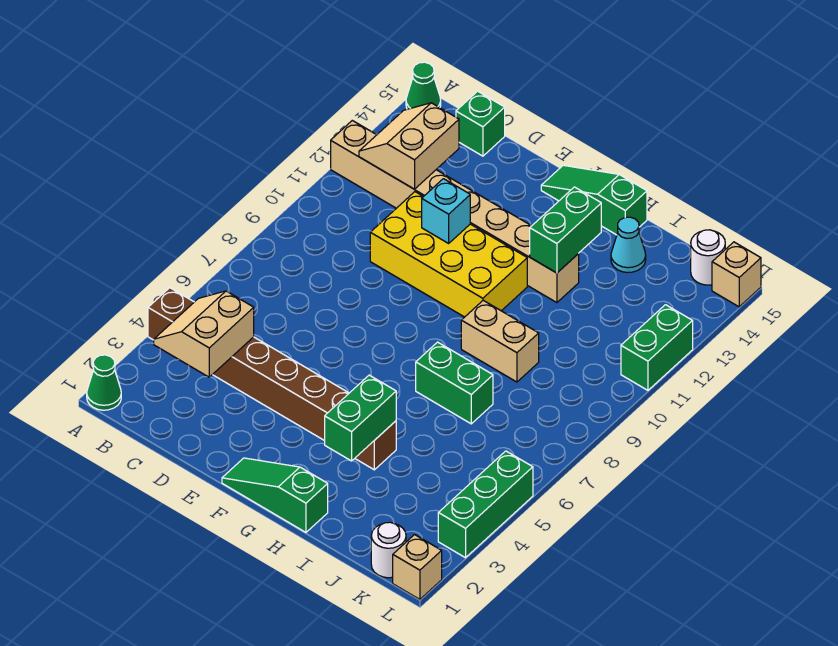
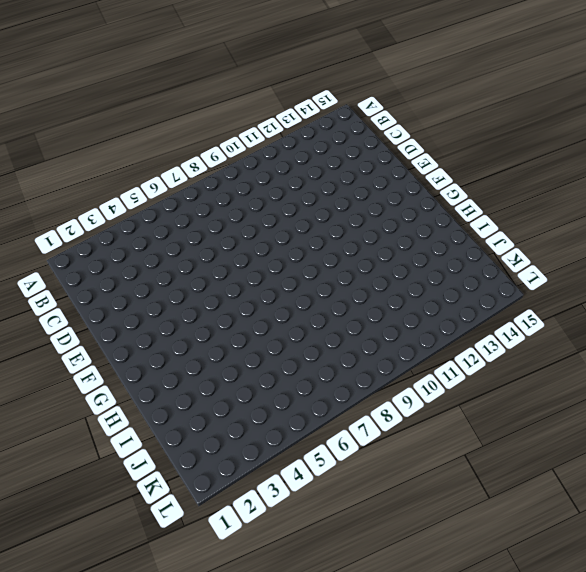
none -> green cone A1 level 1
none -> brown brick A4:H4 level 1
none -> tan brick A12:H12 level 1

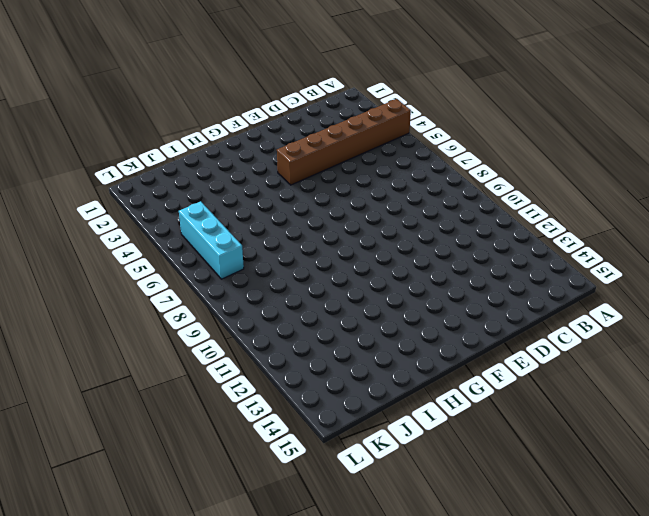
brown brick A4:F4 level 1 -> brown brick A4:H4 level 1
cyan brick K5:K7 level 1 -> none
none -> green cone A1 level 1
none -> tan brick A12:H12 level 1
none -> green cone A15 level 1

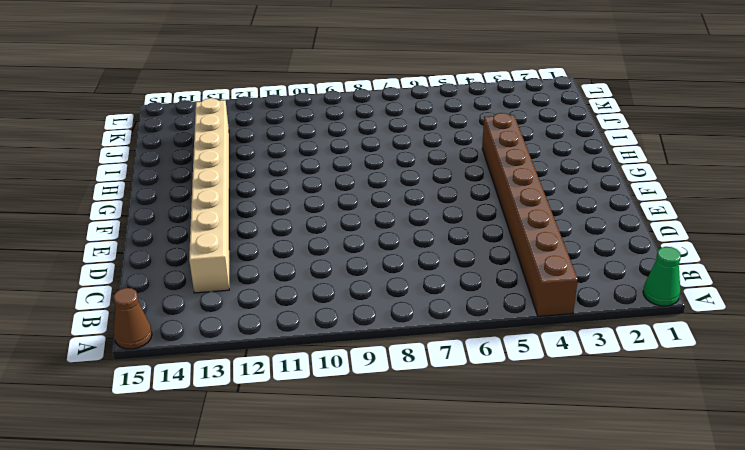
brown cone A15 level 1 -> green cone A15 level 1
tan brick C13:J13 level 1 -> tan brick A12:H12 level 1
none -> green brick C15 level 1
none -> yellow brick D10:G11 level 1
none -> green slope F1:H1 level 1 top H

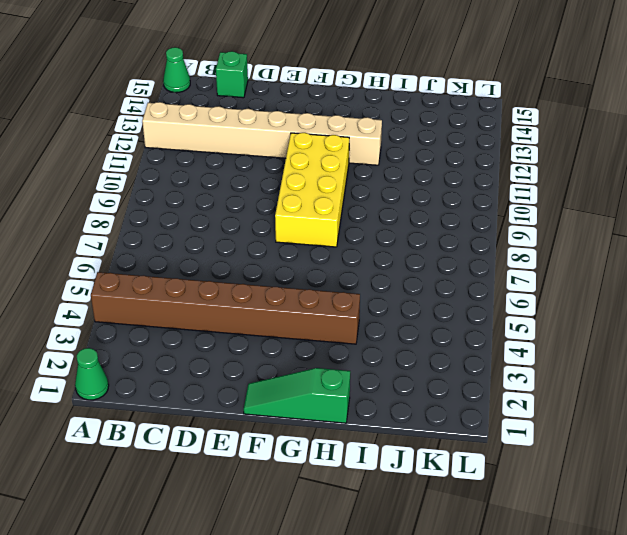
yellow brick F8:G11 level 1 -> yellow brick D10:G11 level 1
none -> green slope F15:H15 level 1 top H
none -> green brick H7:I7 level 1
none -> tan brick H9:I9 level 1

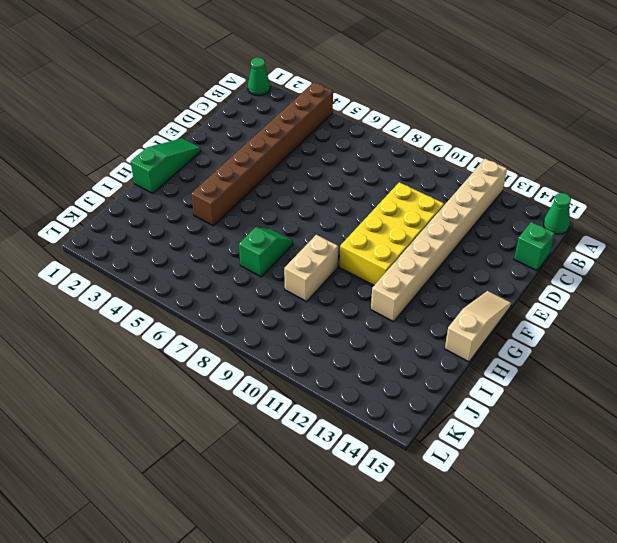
tan slope F15:H15 level 1 top H -> green slope F15:H15 level 1 top H
green slope H7:I7 level 1 top I -> green brick H7:I7 level 1
none -> cyan cone I14 level 1
none -> white round brick K1 level 1
none -> white round brick K15 level 1

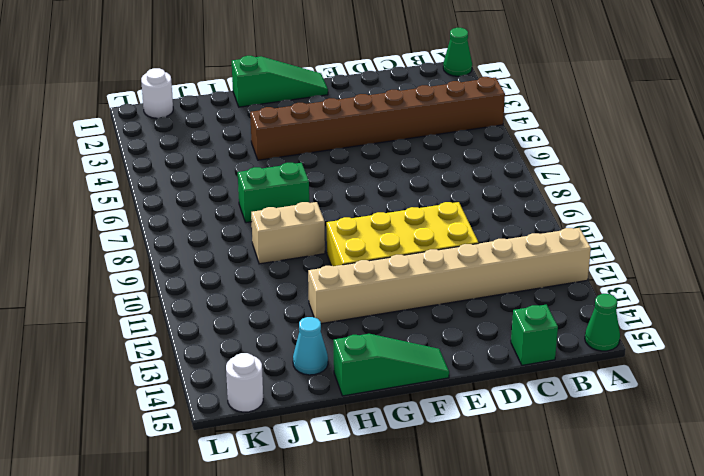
none -> tan brick L1 level 1
none -> green brick L3:L5 level 1
none -> green brick L11:L12 level 1

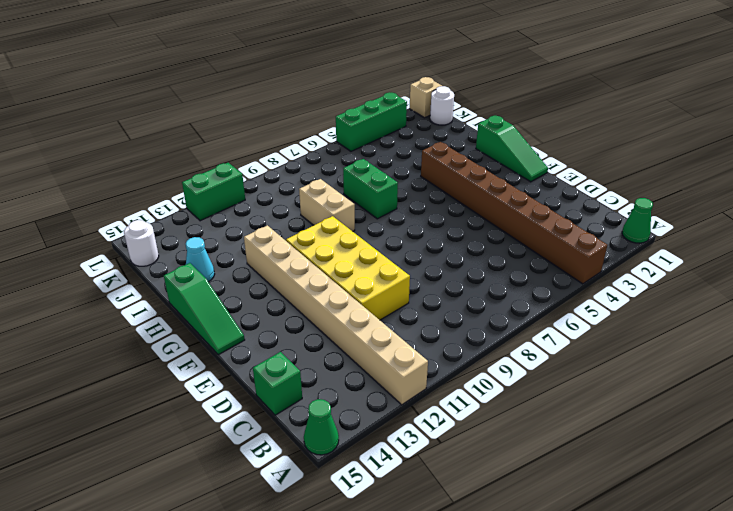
none -> tan brick L15 level 1
none -> tan slope B3:C4 level 2 top C
none -> tan slope B12:C13 level 2 top C

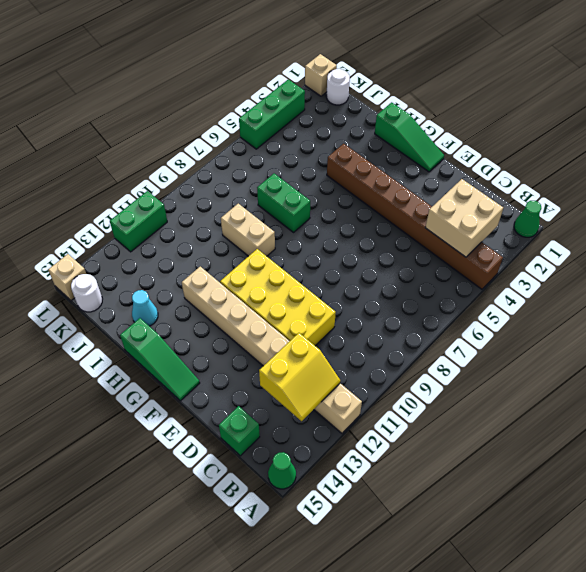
tan brick B3:C4 level 2 -> tan slope B3:C4 level 2 top C
yellow slope B12:C13 level 2 top C -> tan slope B12:C13 level 2 top C
none -> cyan brick E11 level 2
none -> green brick H3:H4 level 2
none -> green brick H12:H13 level 2

